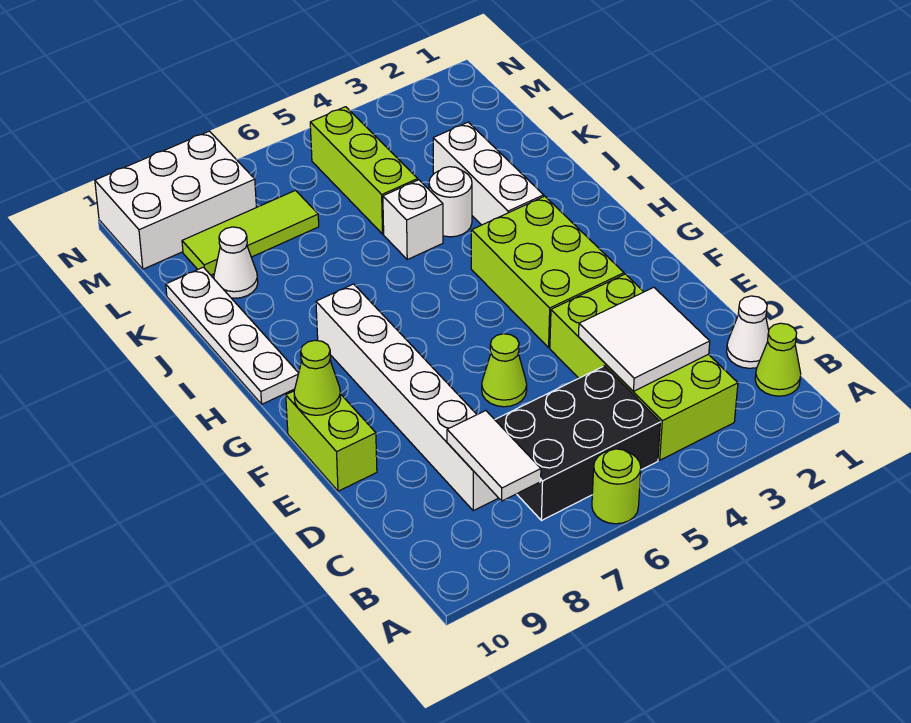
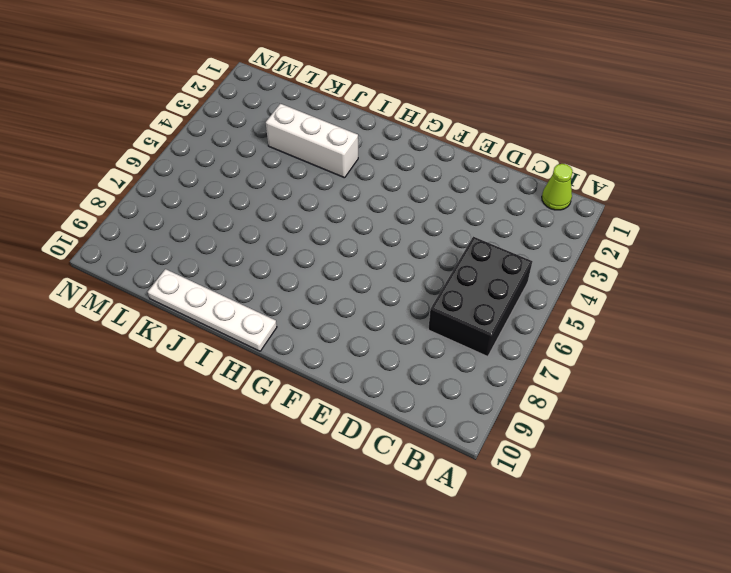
none -> lime round brick A6 level 1
none -> lime brick B3:E4 level 1
none -> white cone C1 level 1

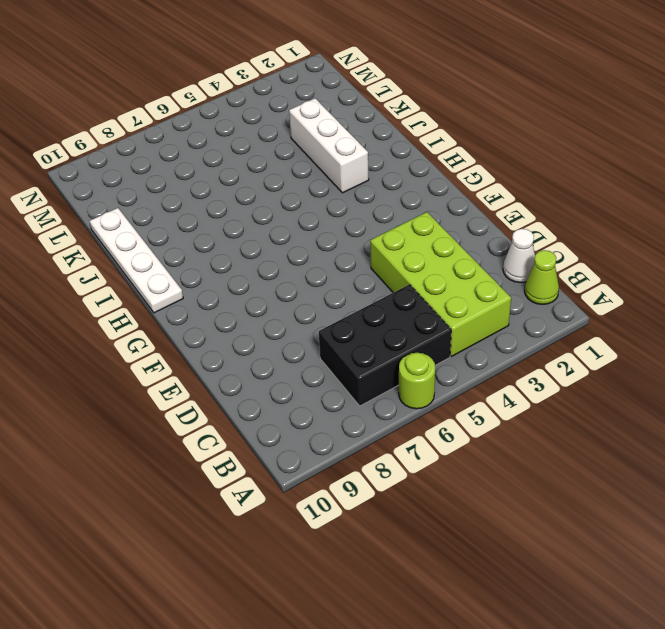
none -> white brick C8:H8 level 1
none -> lime cone E6 level 1
none -> lime brick E10:F10 level 1

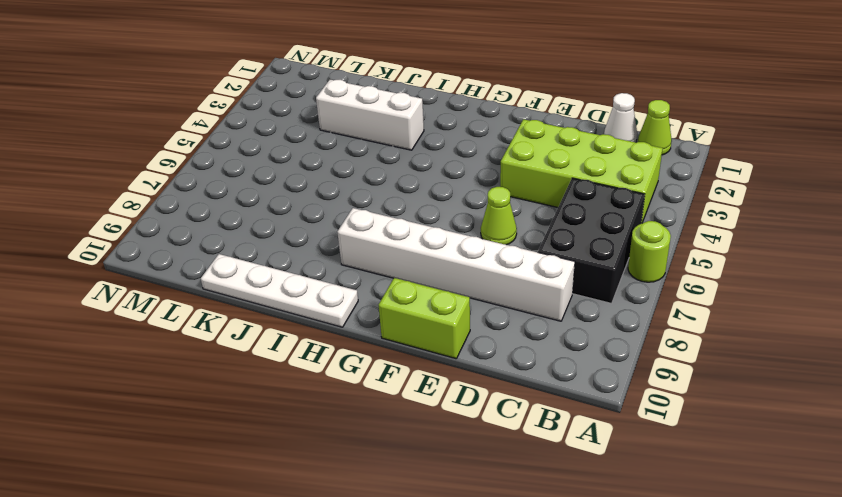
none -> lime brick F3:H4 level 1
none -> white round brick J4 level 1
none -> white brick J5 level 1

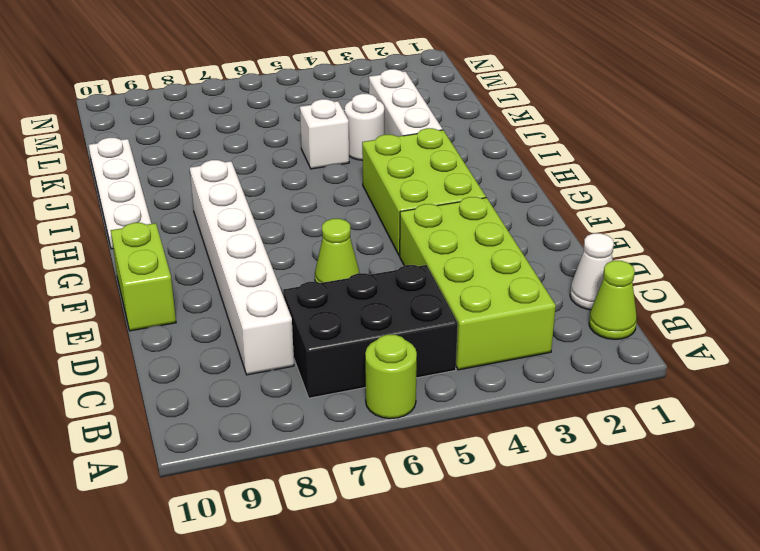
none -> lime brick K5:M5 level 1
none -> white cone K9 level 1
none -> lime tile L7:L9 level 1

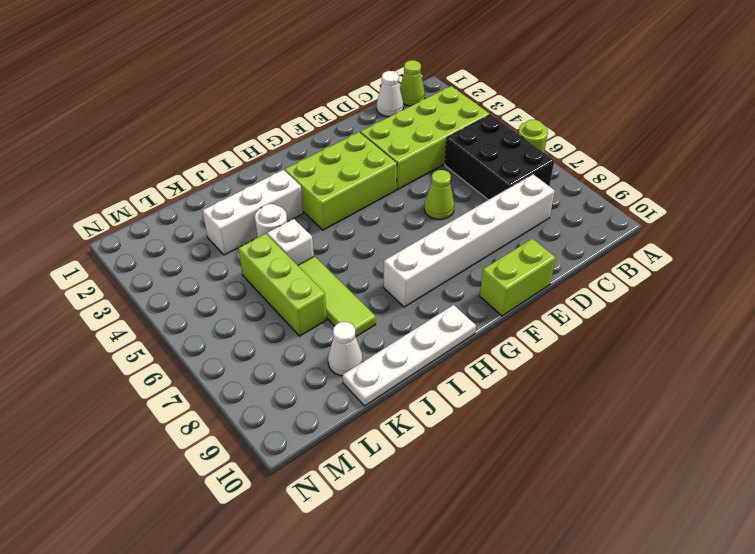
lime tile J6:J8 level 1 -> lime tile L7:L9 level 1
lime brick K5:K7 level 1 -> lime brick K5:M5 level 1
none -> white brick M8:N10 level 1
none -> white tile B8:C8 level 2
none -> white tile C3:D4 level 2

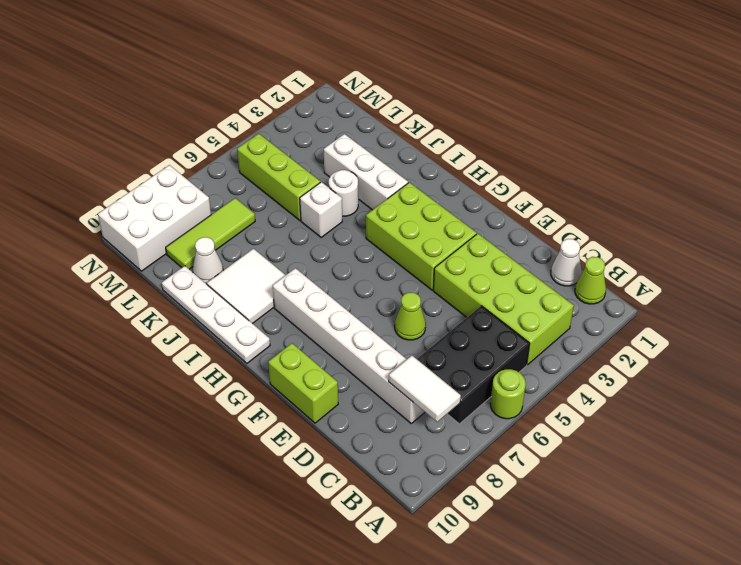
white tile I8:J9 level 1 -> white tile C3:D4 level 2
none -> lime cone F10 level 2

